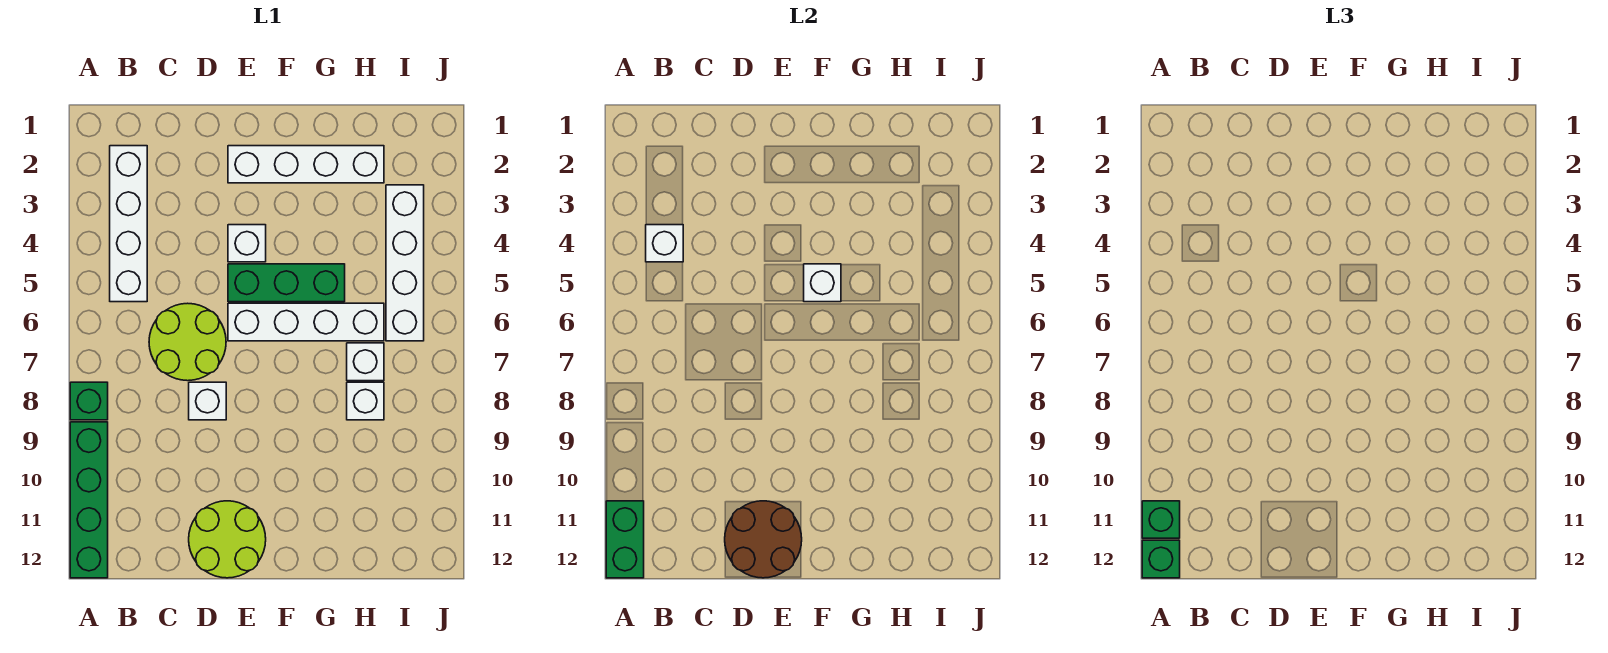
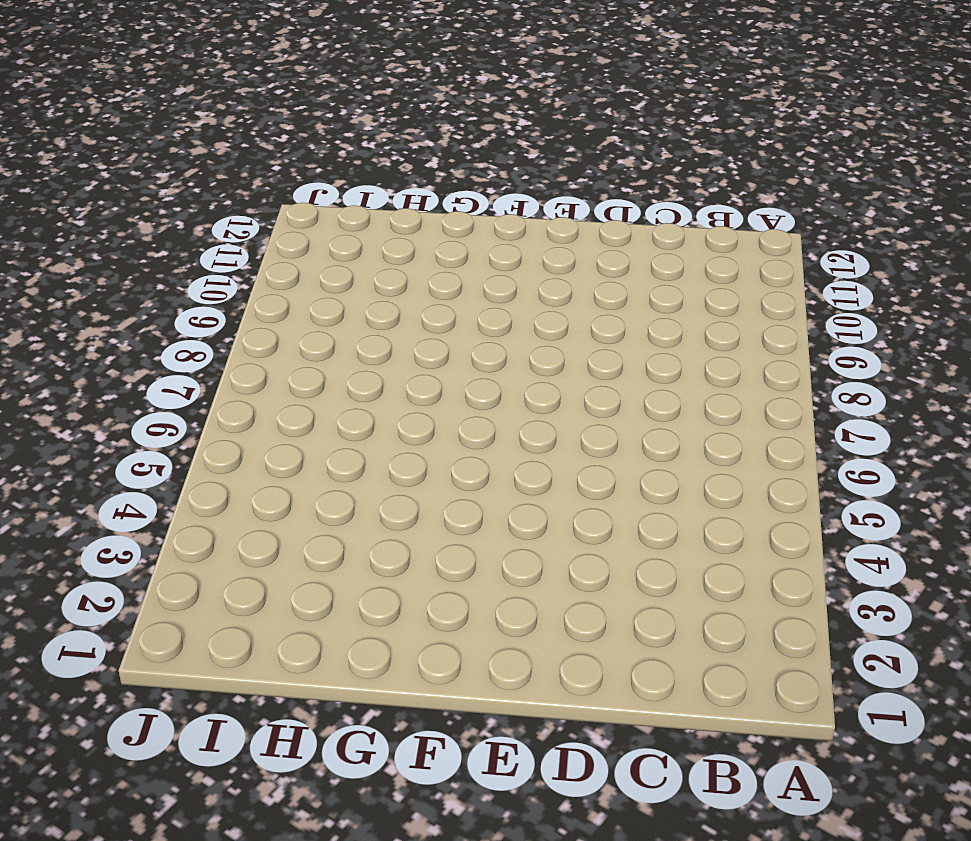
none -> green brick A8 level 1
none -> green brick A9:A12 level 1
none -> white brick B2:B5 level 1

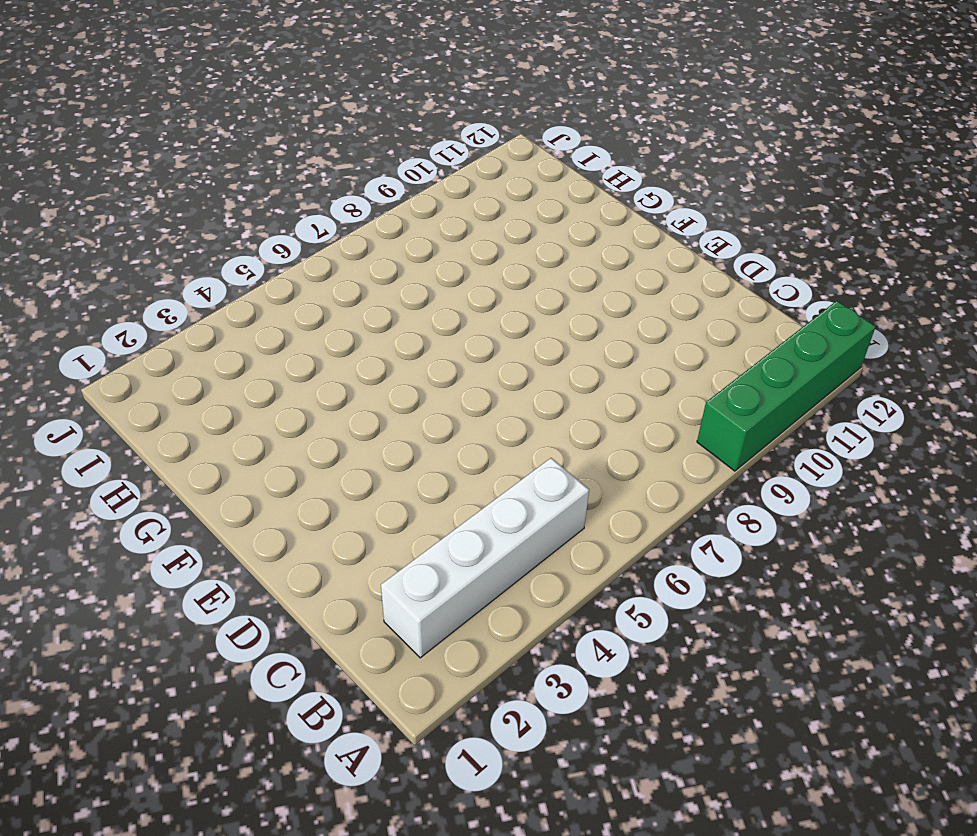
none -> green brick A8 level 1
none -> lime round brick C6:D7 level 1
none -> white brick D8 level 1

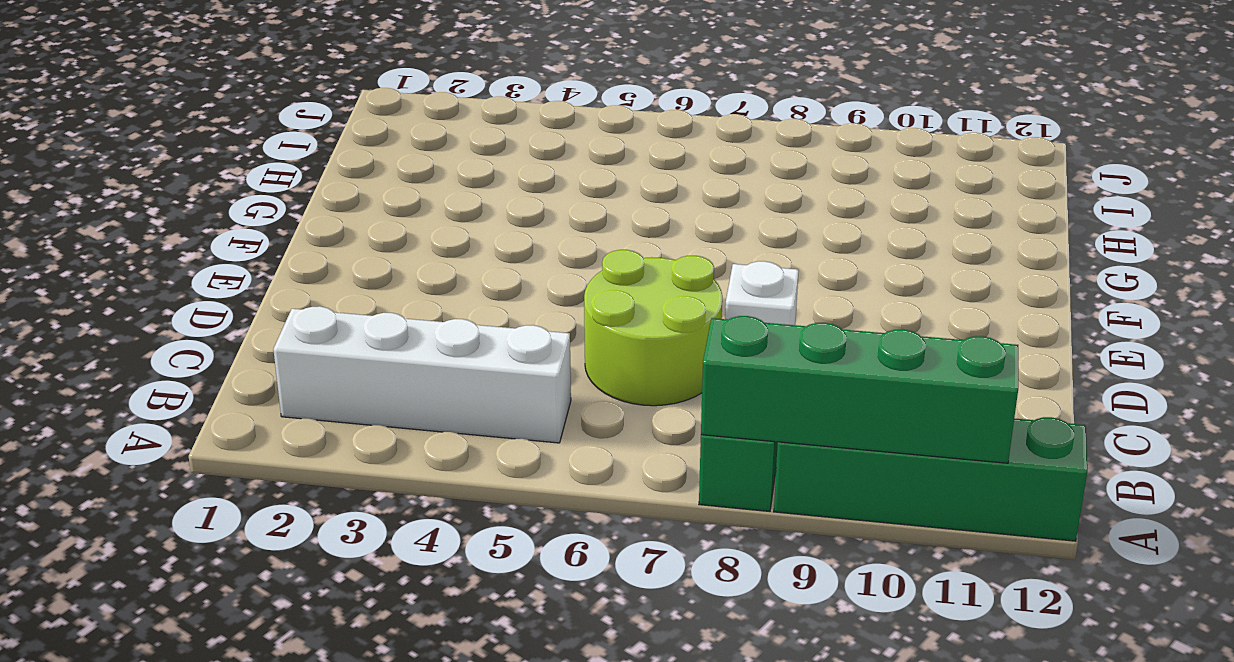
green brick A8:A11 level 2 -> green brick A11:A12 level 2
none -> lime round brick D11:E12 level 1
none -> white brick E2:H2 level 1
none -> white brick E4 level 1

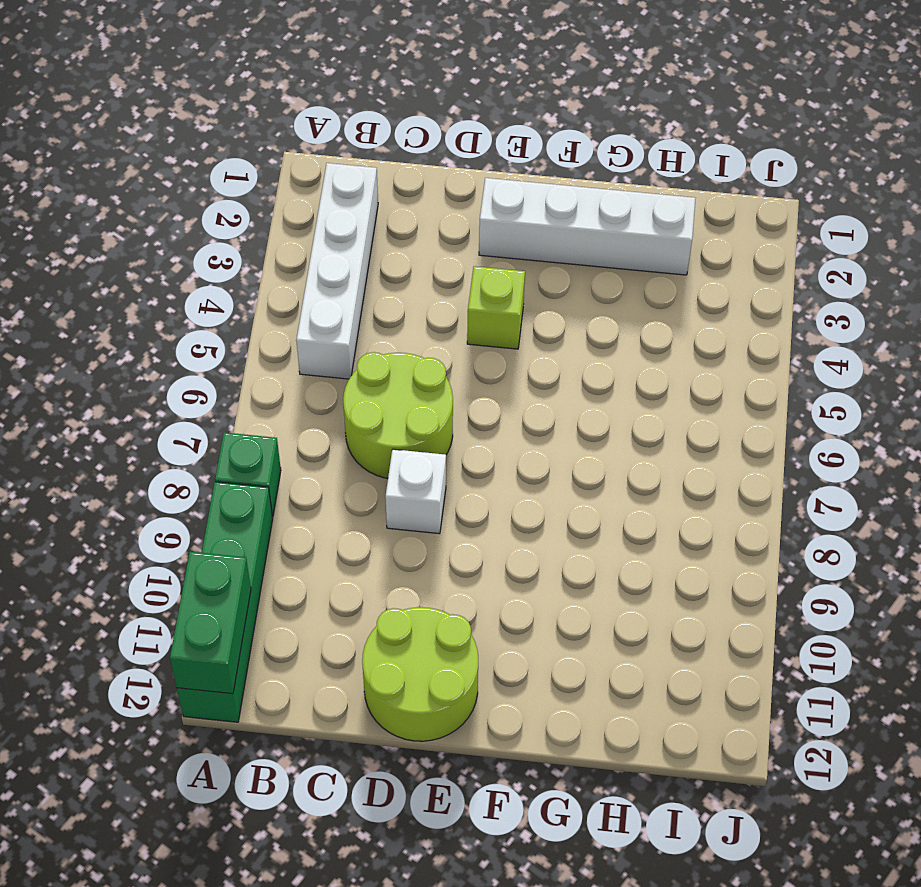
lime brick E4 level 1 -> white brick E4 level 1
none -> green brick E5:G5 level 1
none -> white brick E6:H6 level 1
none -> white brick H7 level 1

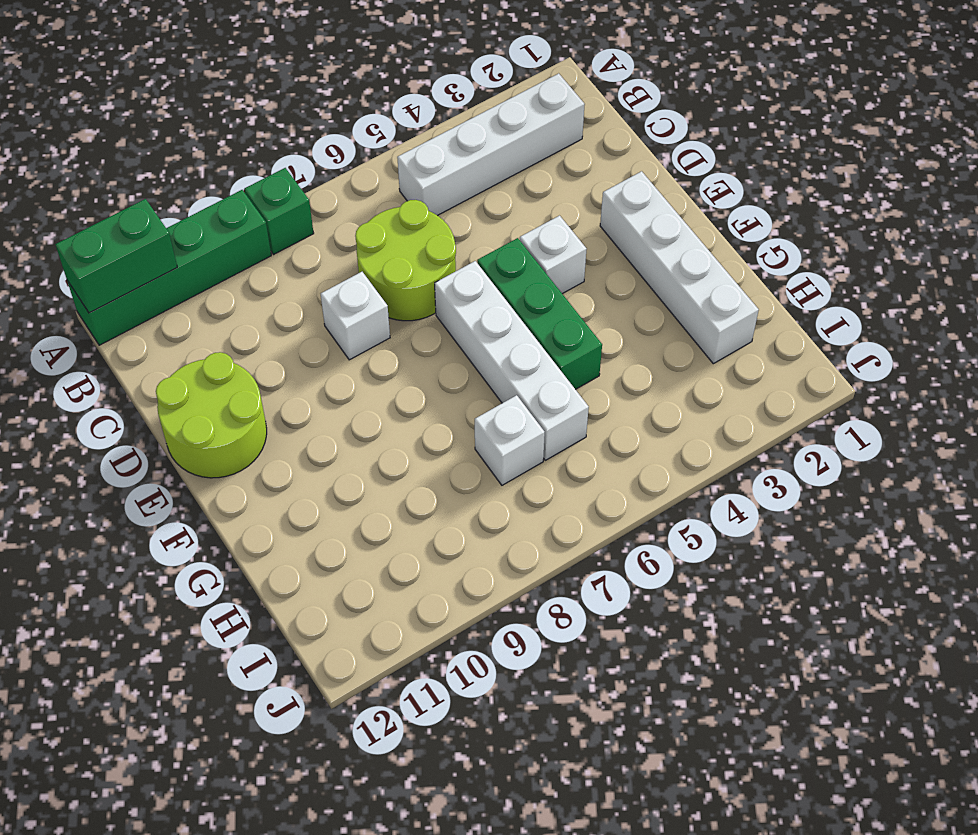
none -> white brick H8 level 1
none -> white brick I3:I6 level 1
none -> white brick B4 level 2

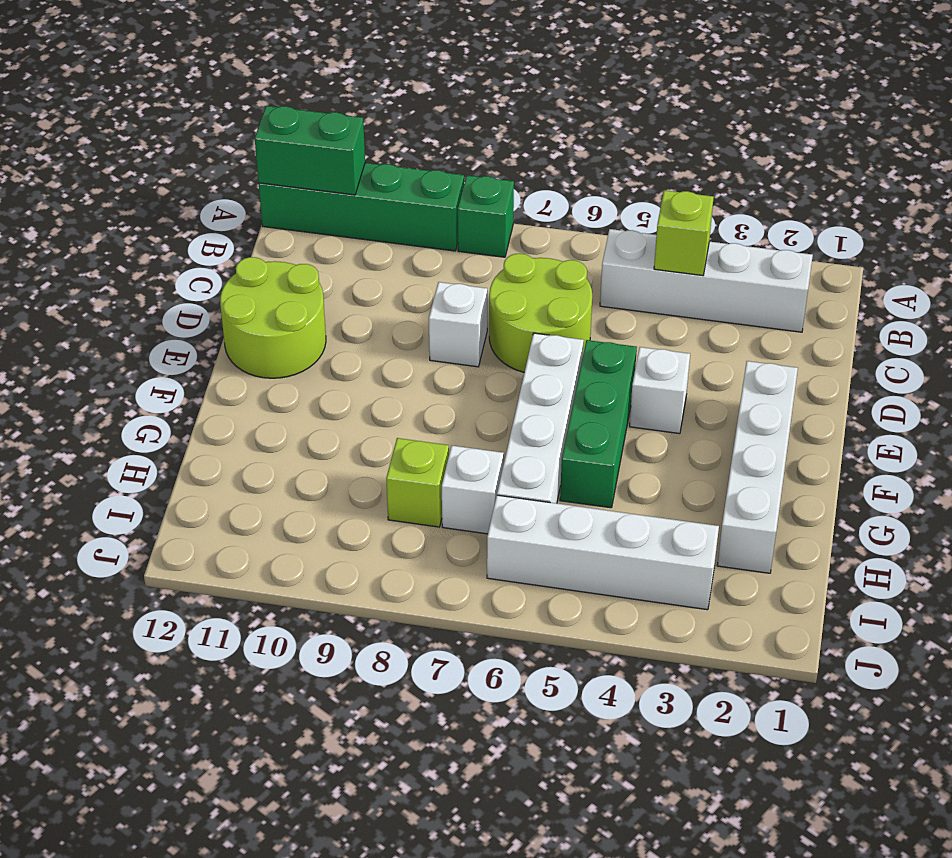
lime brick B4 level 2 -> white brick B4 level 2
lime brick H8 level 1 -> white brick H8 level 1
none -> brown round brick D11:E12 level 2
none -> white brick F5 level 2
none -> green brick A11 level 3

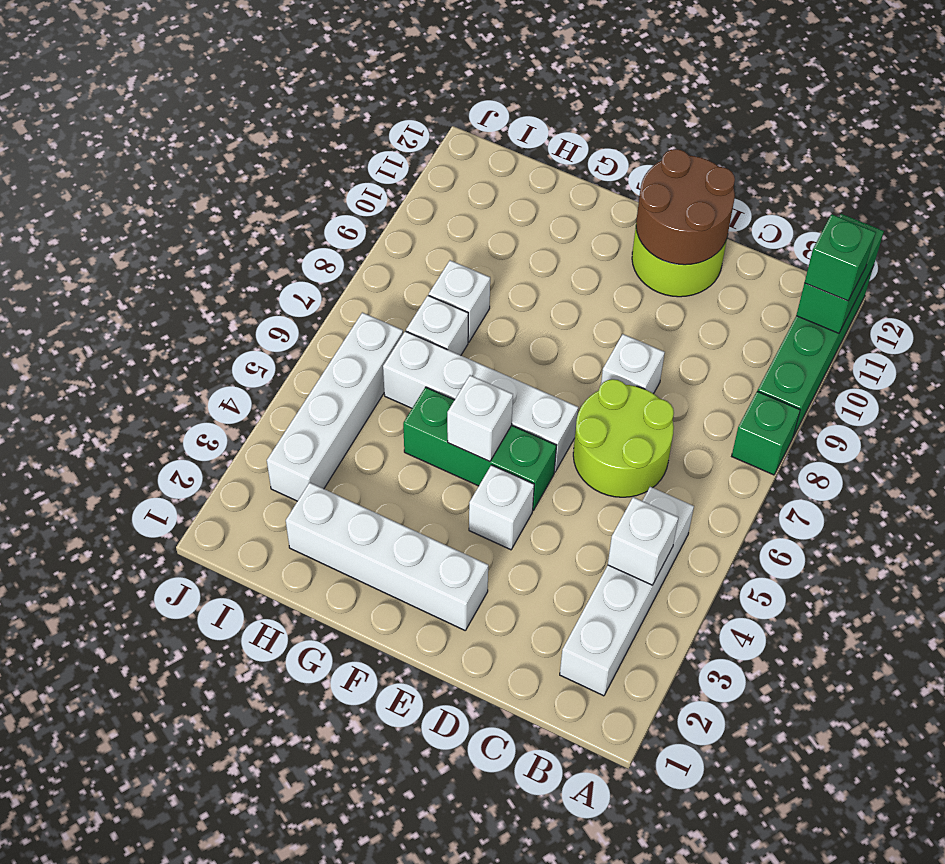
none -> green brick A12 level 3

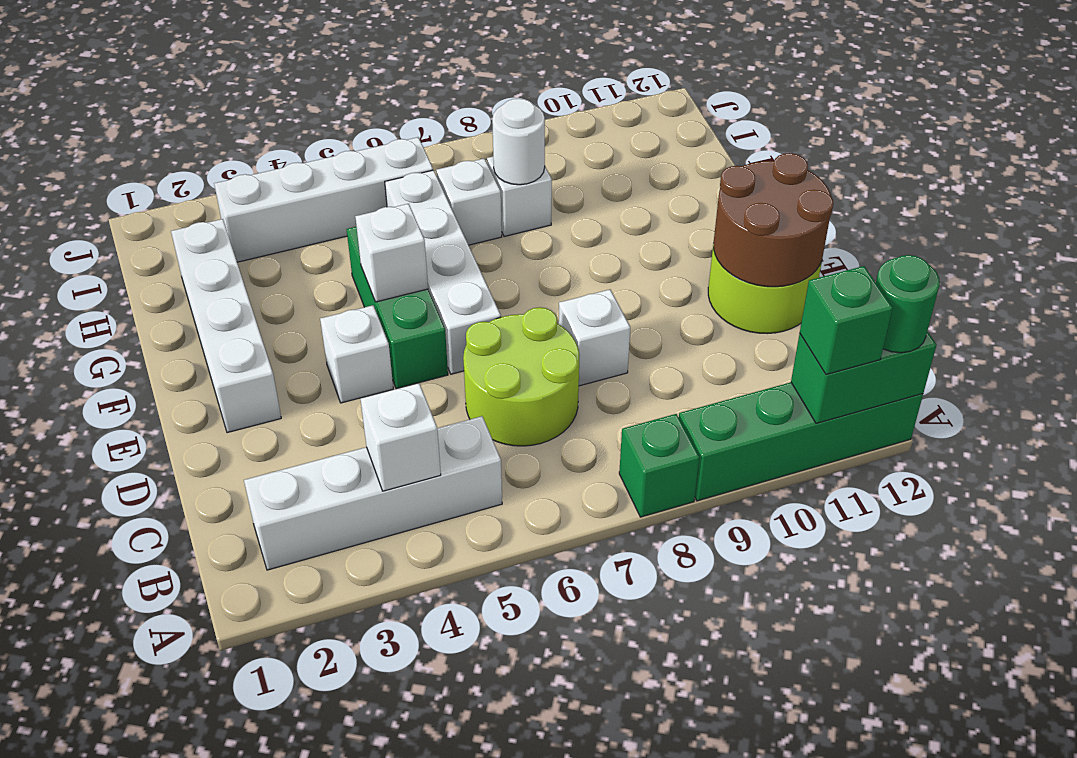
green round brick A12 level 3 -> green brick A12 level 3
white round brick H8 level 2 -> none

